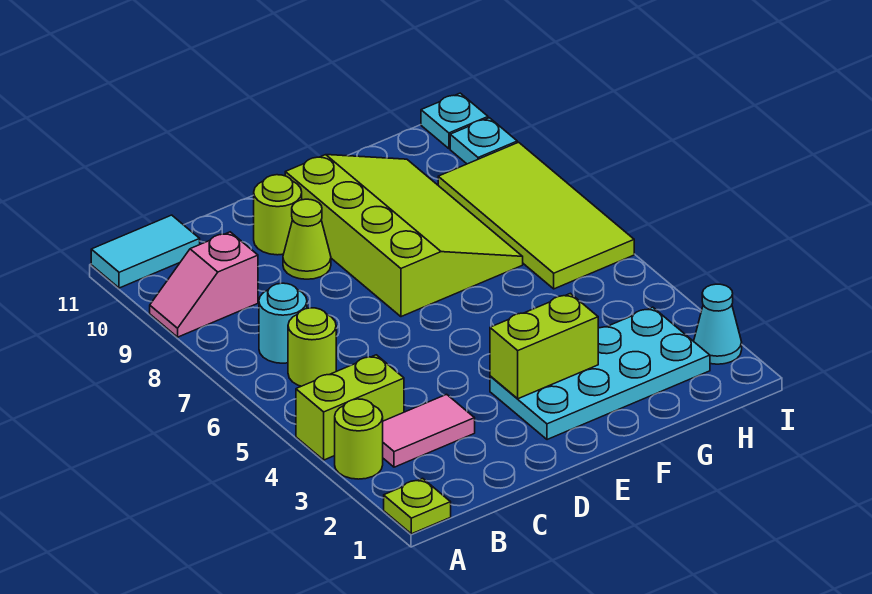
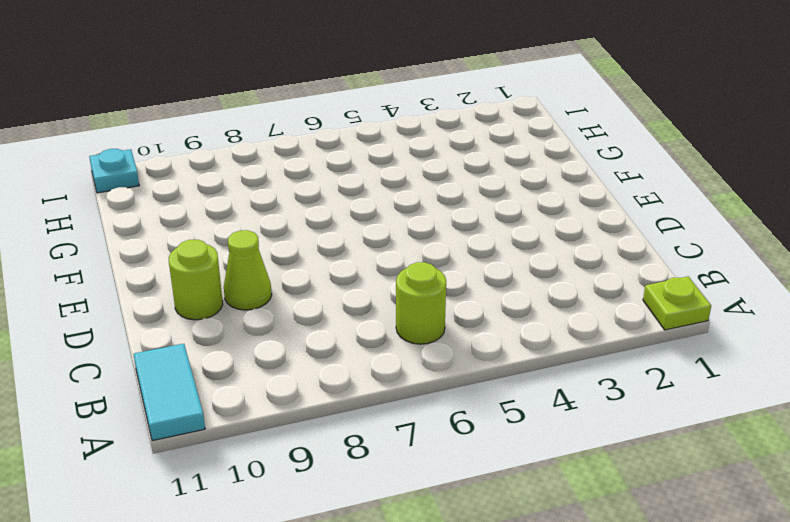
none -> lime round brick A3 level 1
none -> lime brick A4:B4 level 1
none -> pink slope A9:B9 level 1 top B

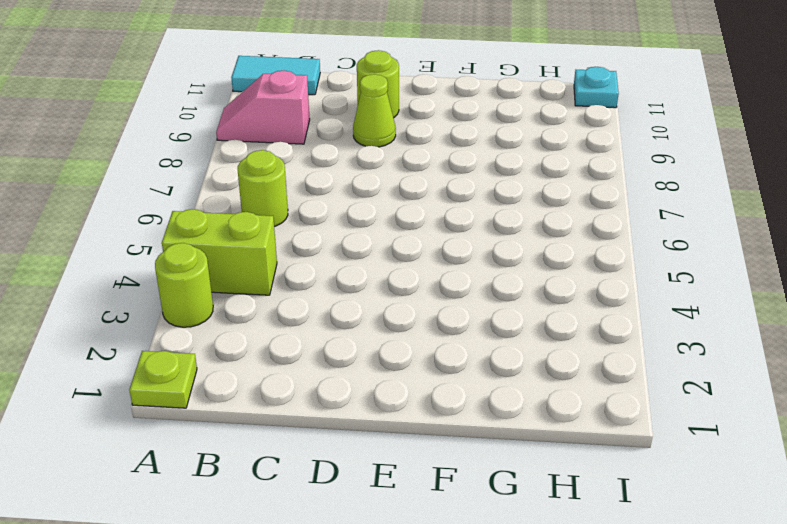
none -> pink tile B3:C3 level 1
none -> cyan round brick B7 level 1
none -> cyan plate E2:H3 level 1

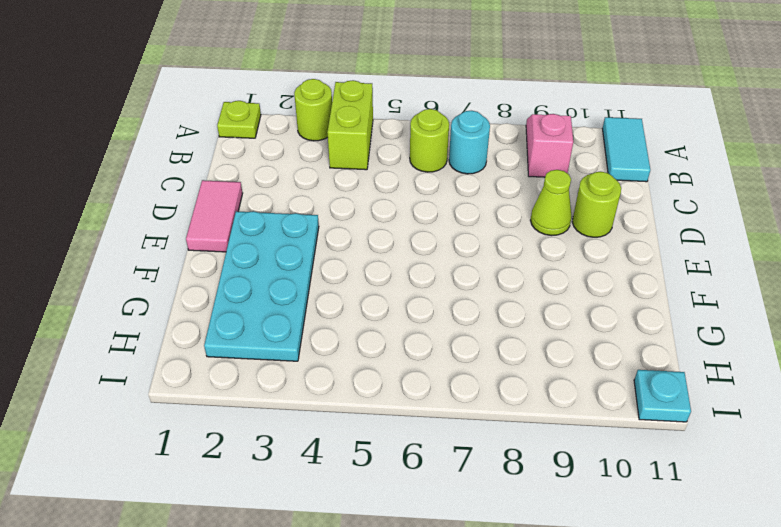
pink tile D1:E1 level 1 -> pink tile B3:C3 level 1
none -> lime slope E7:G10 level 1 top E
none -> lime tile H6:I9 level 1
none -> cyan cone I2 level 1

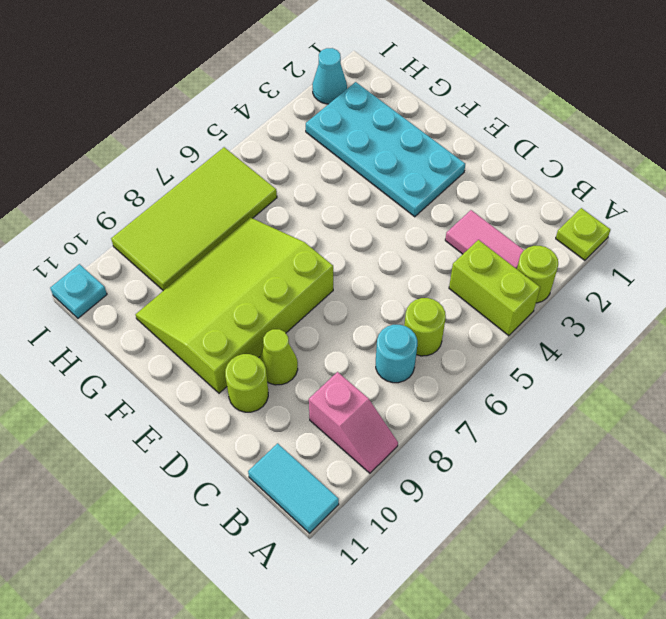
none -> cyan plate I10 level 1
none -> lime brick E3:F3 level 2

